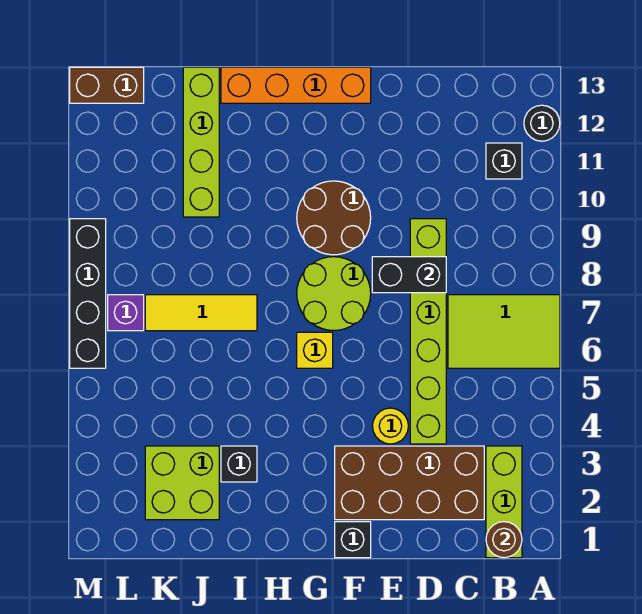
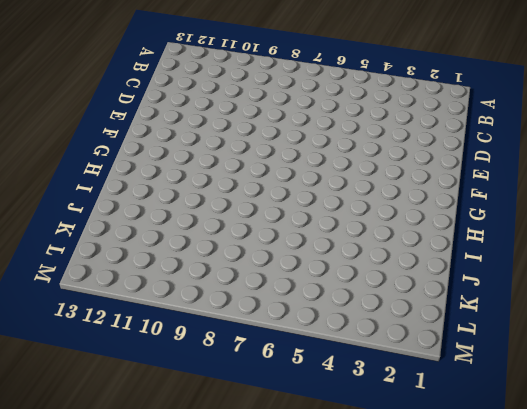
none -> lime tile A6:C7 level 1
none -> black round brick A12 level 1
none -> lime brick B1:B3 level 1

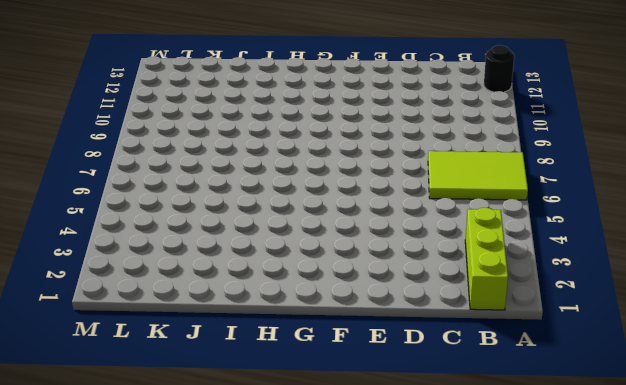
none -> black brick B11 level 1
none -> brown brick C2:F3 level 1
none -> lime brick D4:D9 level 1

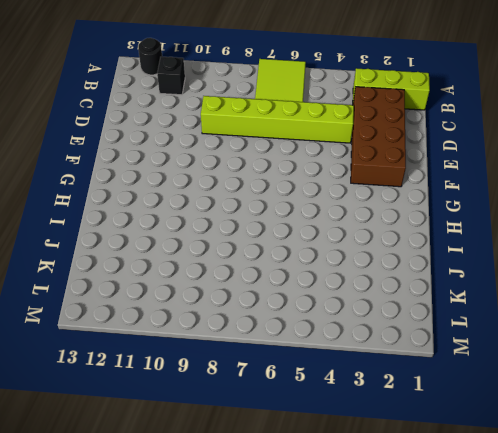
none -> yellow round brick E4 level 1
none -> black brick F1 level 1
none -> lime round brick F7:G8 level 1

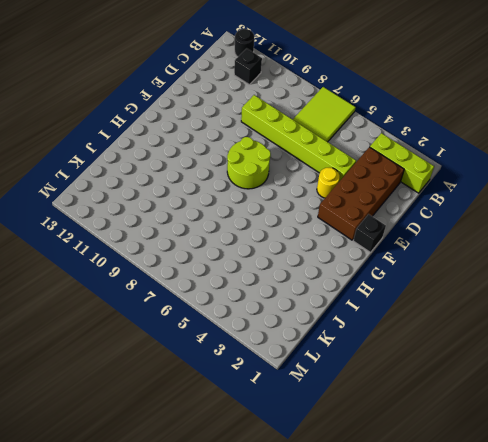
none -> brown round brick F9:G10 level 1
none -> orange brick F13:I13 level 1
none -> yellow brick G6 level 1

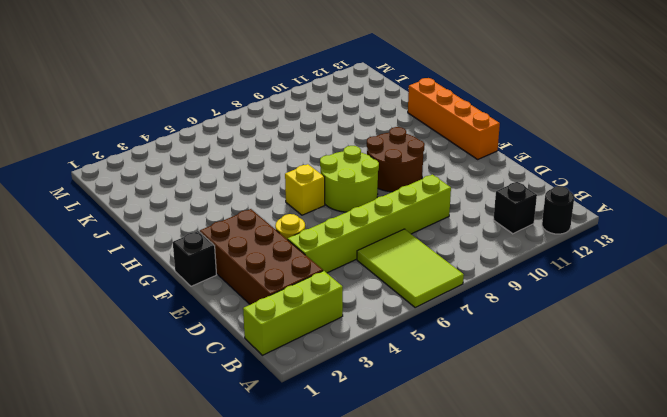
none -> black brick I3 level 1
none -> yellow tile I7:K7 level 1
none -> lime brick J2:K3 level 1

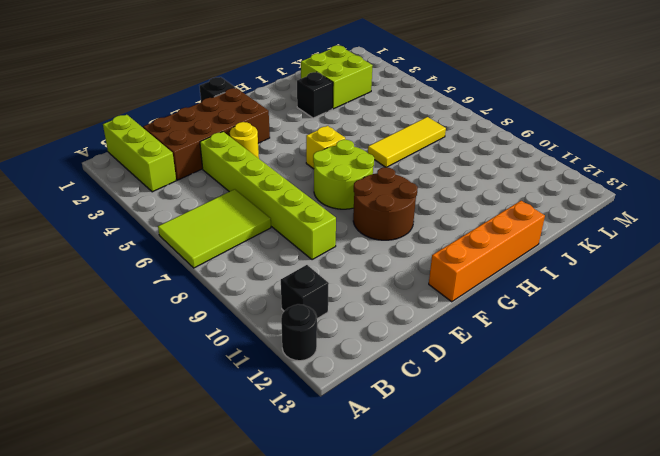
none -> lime brick J10:J13 level 1
none -> purple brick L7 level 1
none -> brown brick L13:M13 level 1

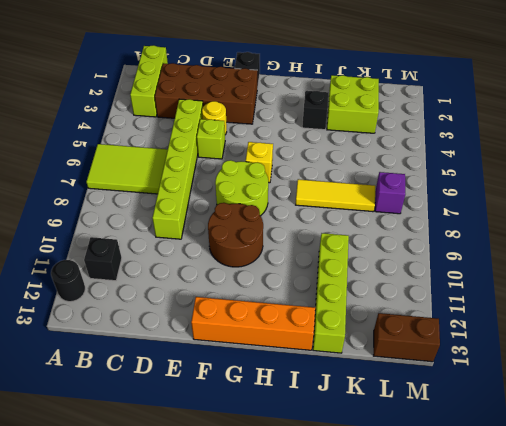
lime brick E5 level 1 -> none
none -> black brick M6:M9 level 1
none -> brown round brick B1 level 2
none -> black brick D8:E8 level 2

